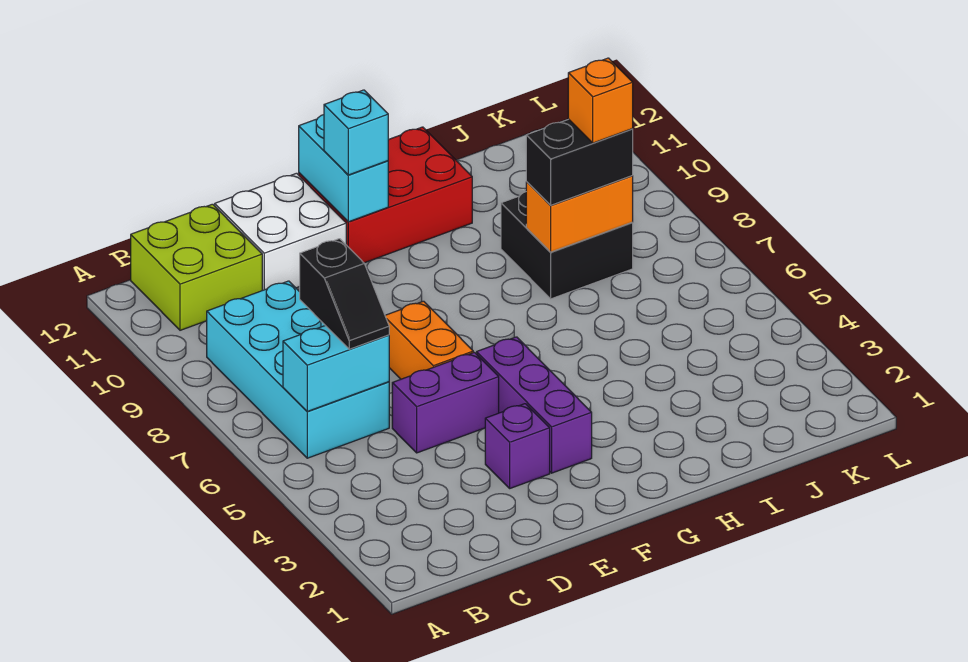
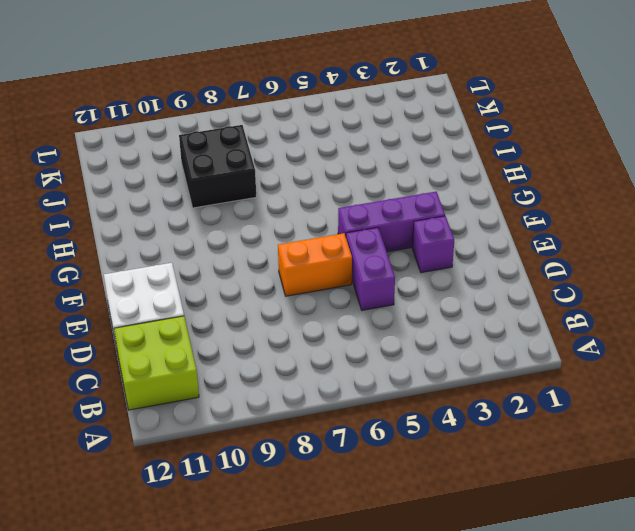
none -> cyan brick B6:C9 level 1
none -> red brick F11:H12 level 1
none -> cyan brick B6:C6 level 2

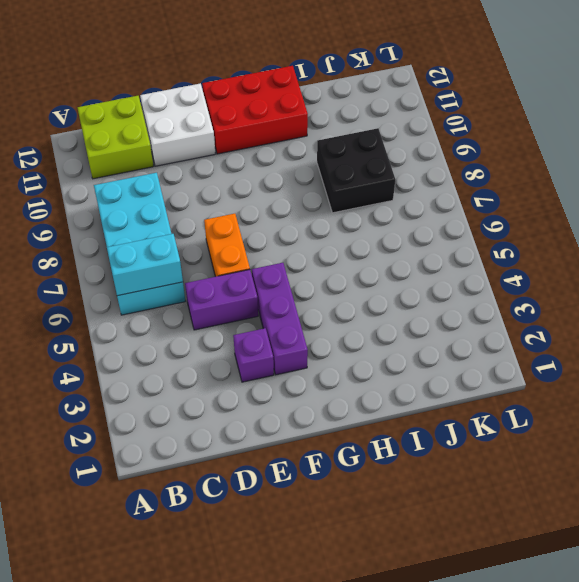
none -> cyan brick F11:F12 level 2
none -> orange brick I8:J8 level 2
none -> black slope C6:C7 level 3 top 7

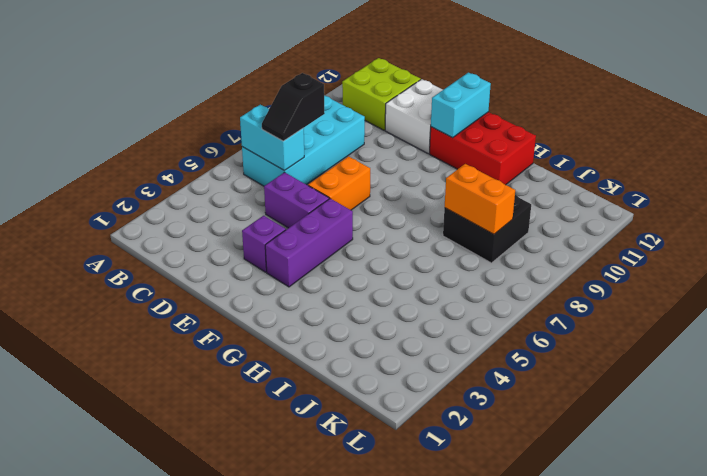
none -> cyan brick F11 level 3
none -> black brick I8:J8 level 3
none -> orange brick J8 level 4

